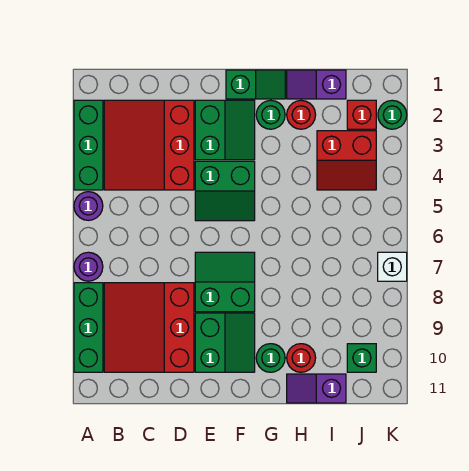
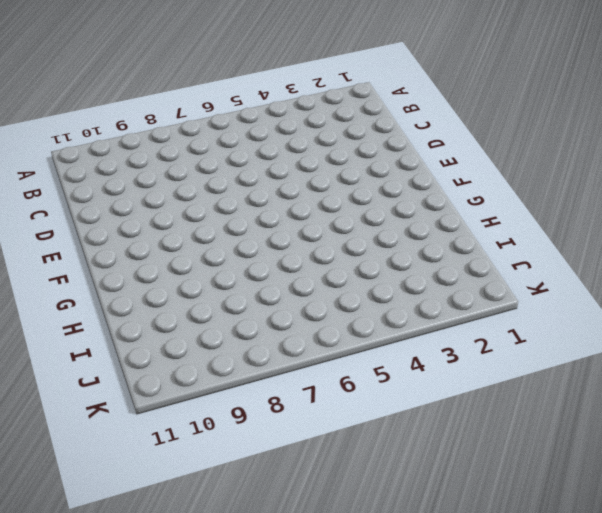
none -> green brick A2:A4 level 1
none -> purple round brick A5 level 1
none -> purple round brick A7 level 1

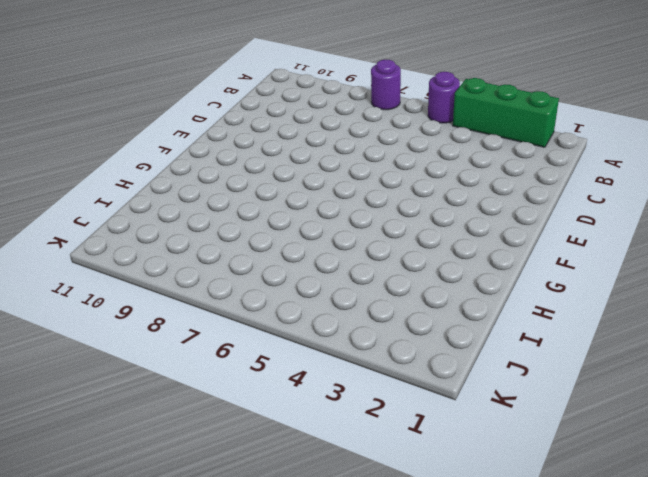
none -> green brick A8:A10 level 1
none -> red slope B2:D4 level 1 top D
none -> red slope B8:D10 level 1 top D

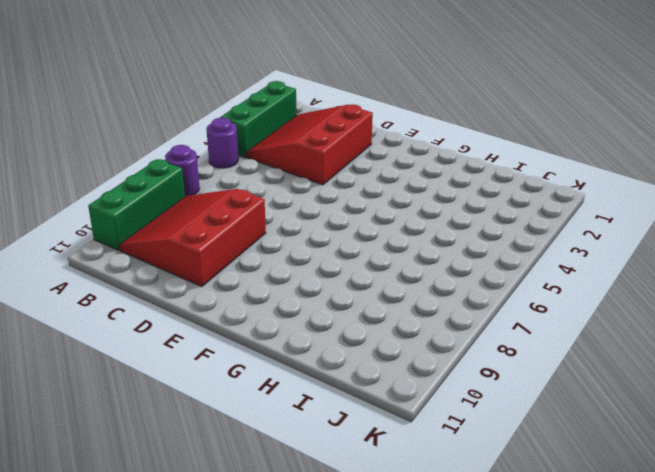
none -> green slope E2:F3 level 1 top E
none -> green slope E4:F5 level 1 top 4
none -> green slope E7:F8 level 1 top 8

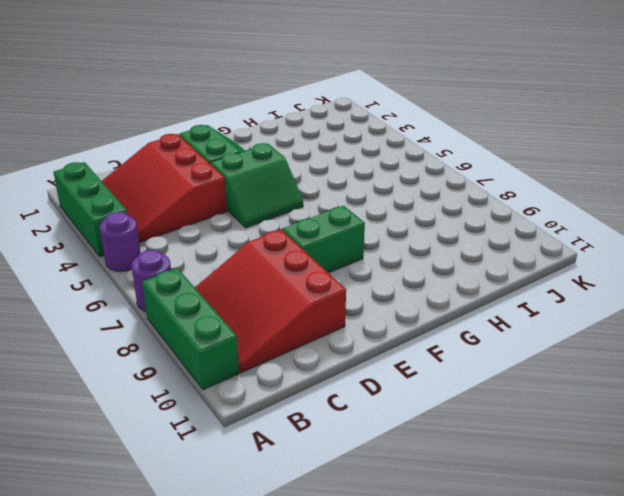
none -> green slope E9:F10 level 1 top E
none -> green slope F1:G1 level 1 top F
none -> green round brick G2 level 1

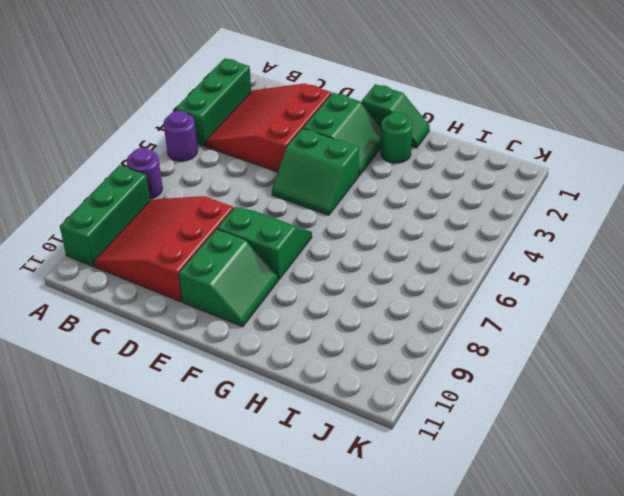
none -> green round brick G10 level 1
none -> purple slope H1:I1 level 1 top I
none -> red round brick H2 level 1

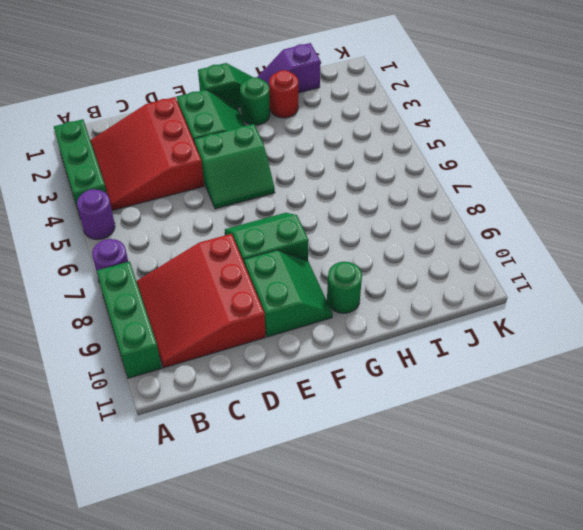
none -> red round brick H10 level 1
none -> purple slope H11:I11 level 1 top I
none -> red slope I3:J4 level 1 top 3

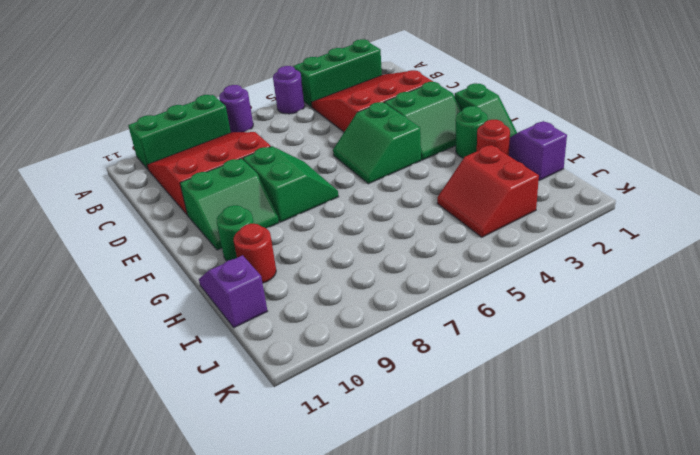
none -> red brick J2 level 1
none -> green brick J10 level 1
none -> green round brick K2 level 1

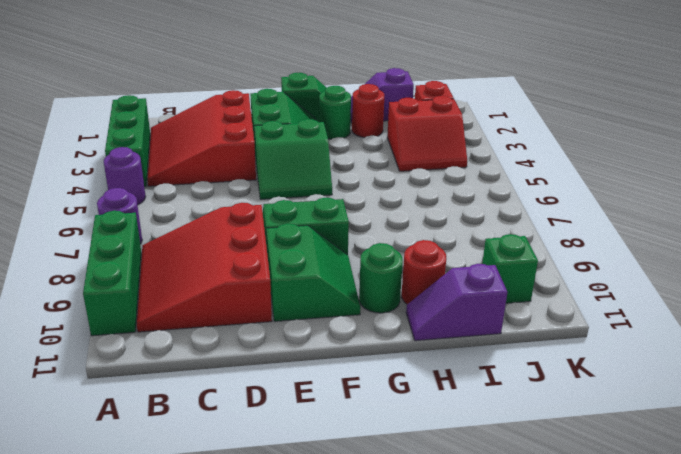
none -> green round brick K2 level 1
none -> white brick K7 level 1

